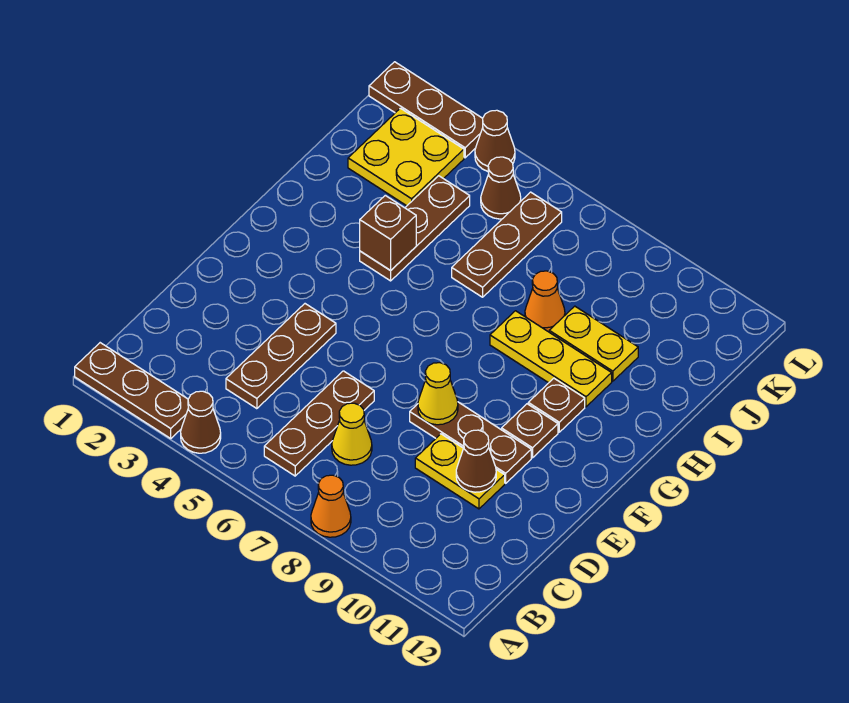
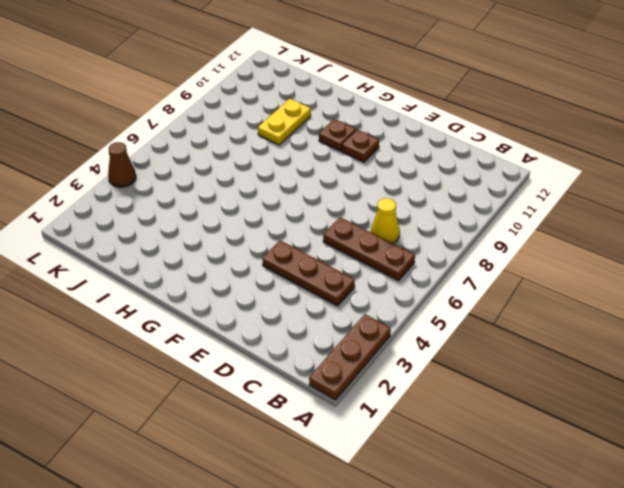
none -> brown cone A4 level 1
none -> orange cone A8 level 1
none -> yellow plate D9:D10 level 1

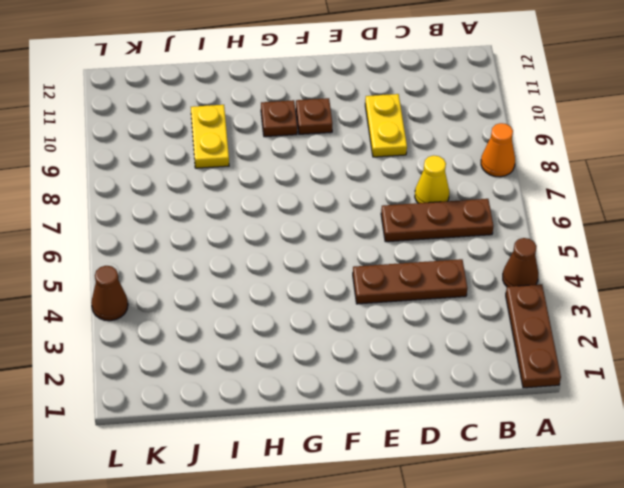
none -> brown plate E8:E10 level 1
none -> brown plate H4:J4 level 1
none -> yellow plate H8:H10 level 1

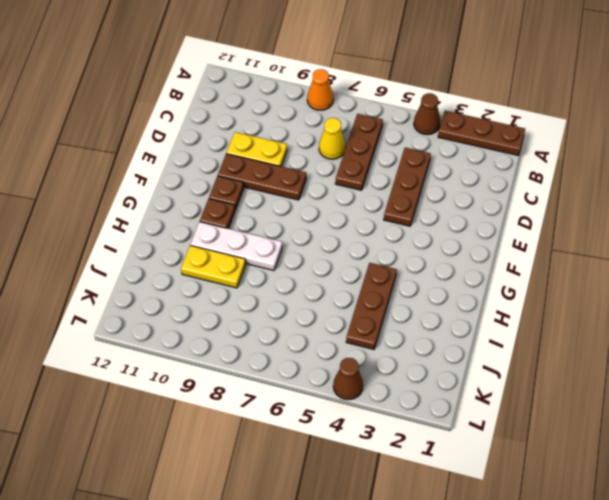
white plate H8:H10 level 1 -> yellow plate H8:H10 level 1
none -> brown plate I6:K6 level 1
none -> orange cone I8 level 1
none -> yellow plate J2:K3 level 1

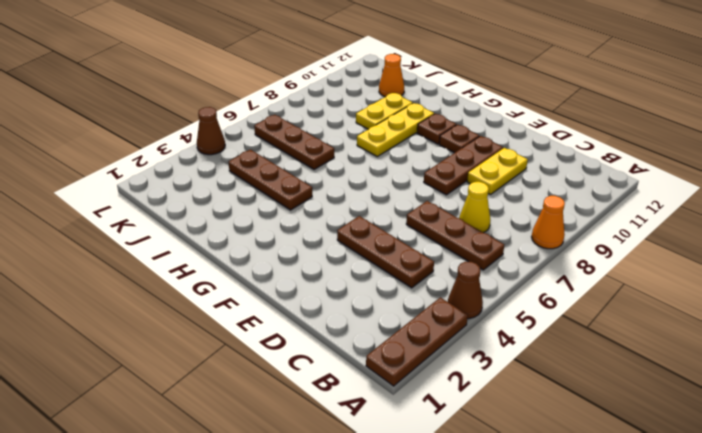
orange cone J11 level 1 -> orange cone I8 level 1
none -> yellow plate J2:K3 level 1
none -> brown cone K5 level 1
none -> brown plate L1:L3 level 1

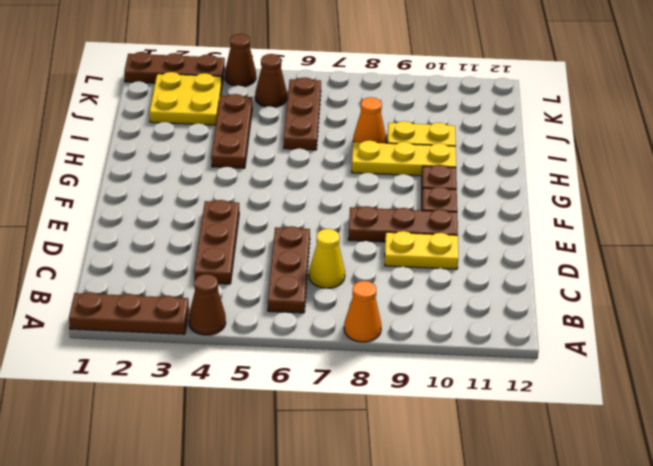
none -> brown cone D10 level 2
none -> yellow cone E8 level 2
none -> brown brick H4 level 2

